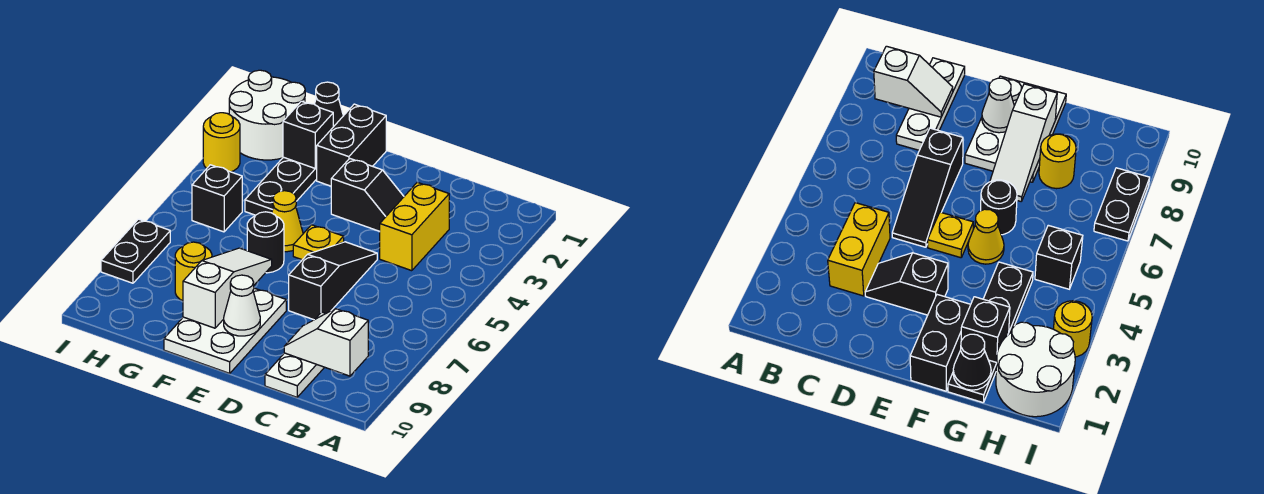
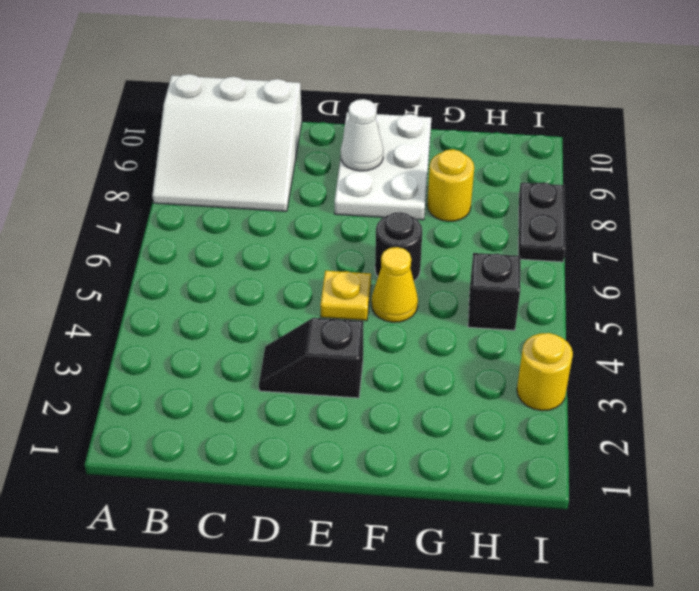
white slope A8:C10 level 1 top 10 -> white plate C8:C10 level 1
none -> yellow brick C3:C4 level 1
none -> black slope D5:D7 level 1 top 7
none -> black brick F1:F2 level 1

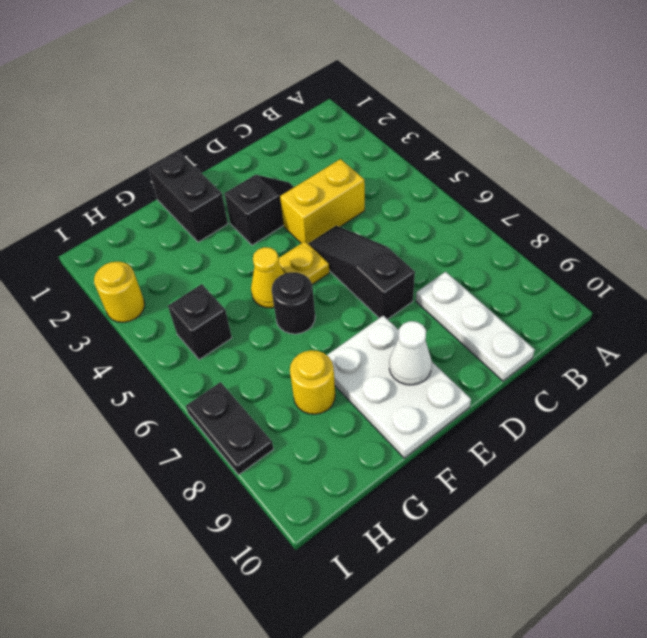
yellow brick C4:D4 level 1 -> yellow brick C3:C4 level 1
none -> black plate G1:G4 level 1
none -> white round brick H1:I2 level 1
none -> white slope B9:C9 level 2 top B

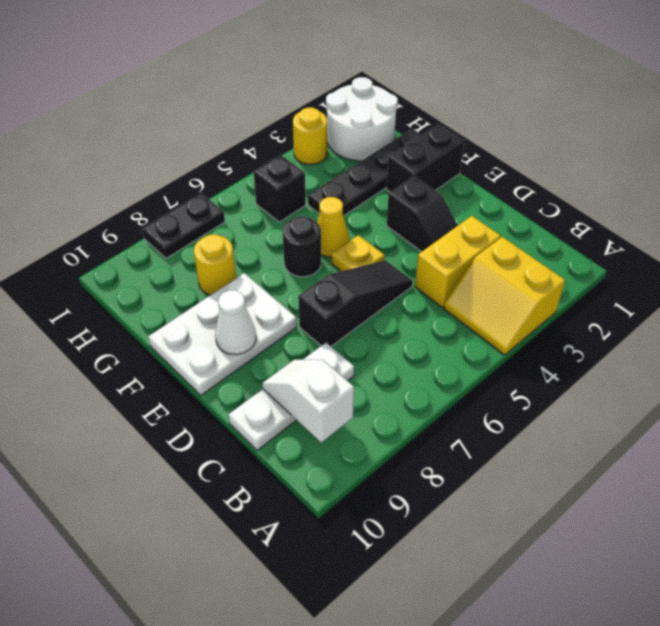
yellow slope A3:B4 level 1 top 3 -> none
none -> white slope F7:F9 level 2 top 9
none -> black cone G1 level 2
none -> black brick G2 level 2

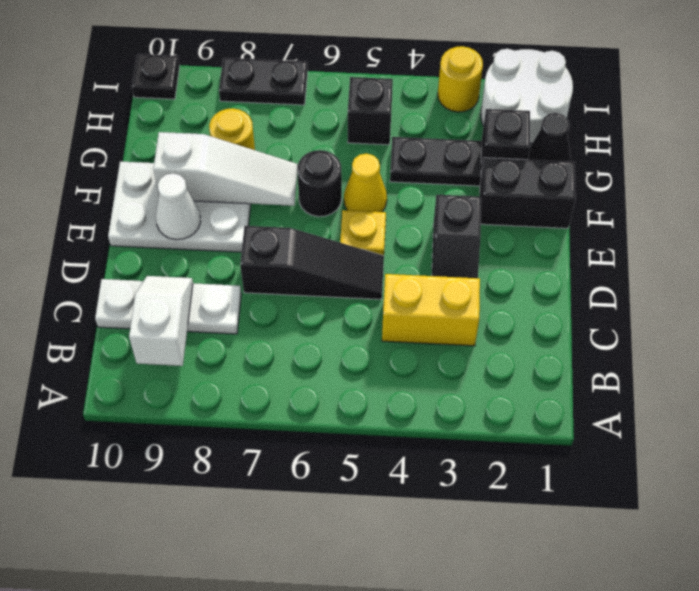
black plate I10 level 1 -> none

